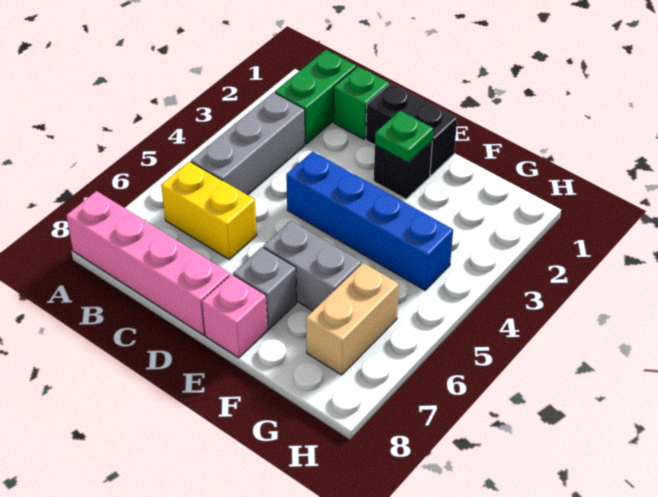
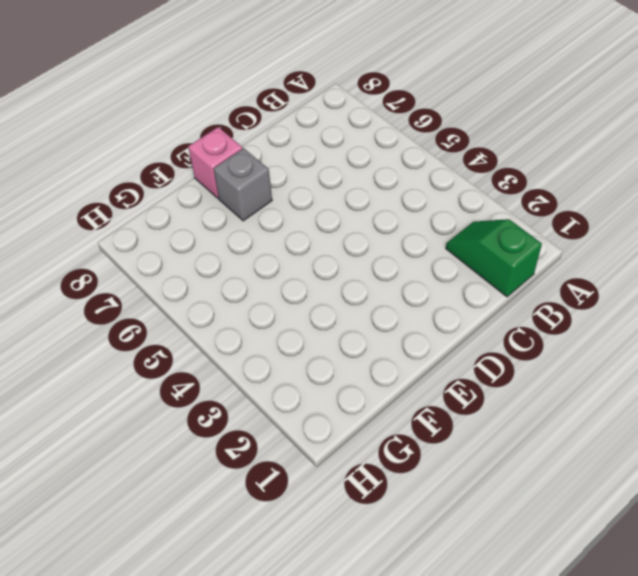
green slope B1:B2 level 1 top 1 -> green brick B1:B2 level 1
none -> pink brick A8:D8 level 1
none -> grey brick B3:B5 level 1
none -> yellow brick B6:C6 level 1

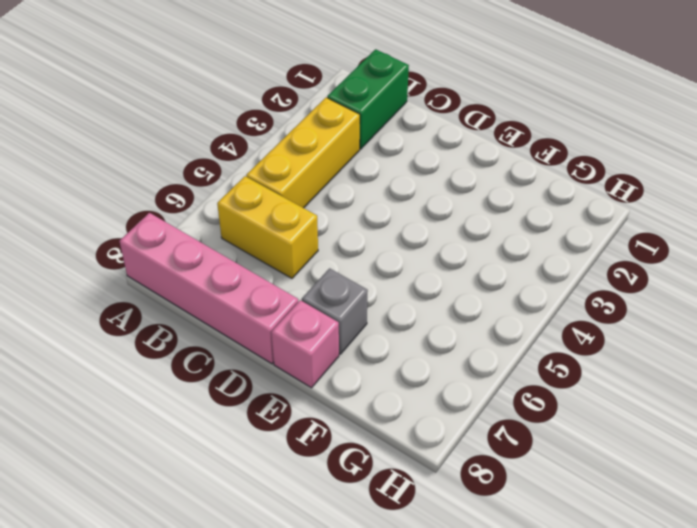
yellow brick B3:B5 level 1 -> grey brick B3:B5 level 1
none -> green brick C1 level 1
none -> black brick D1:E1 level 1
none -> blue brick D4:G4 level 1

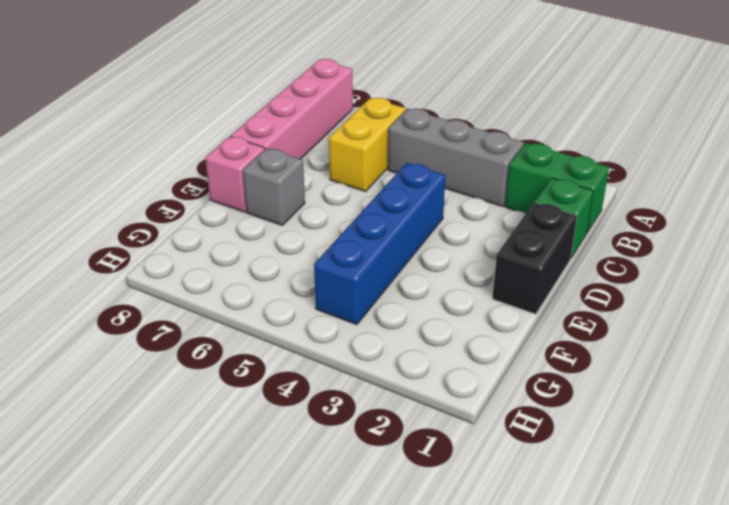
none -> black brick E2 level 1
none -> grey brick E6:F6 level 1
none -> tan brick G6:G7 level 1

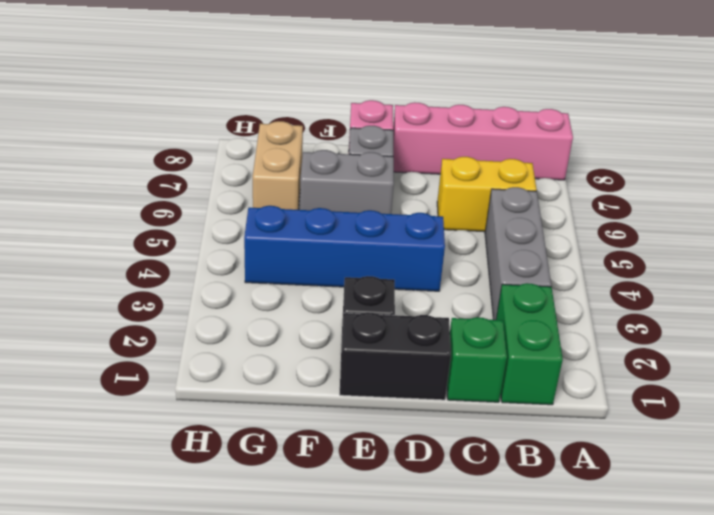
none -> green plate E2 level 2

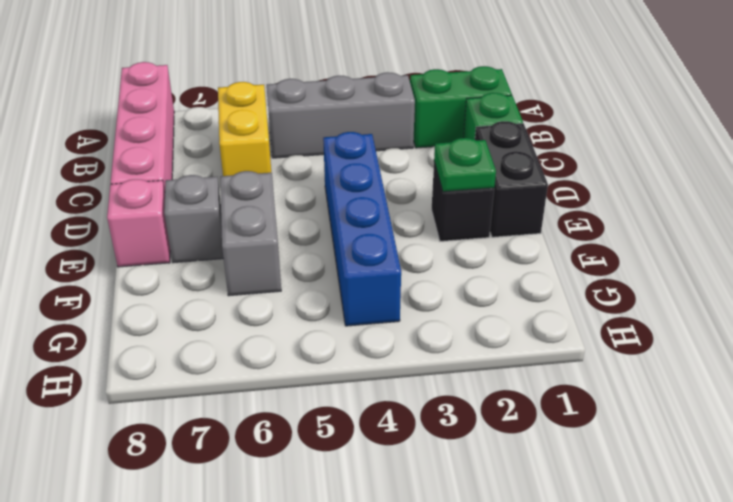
none -> tan brick G6:G7 level 1

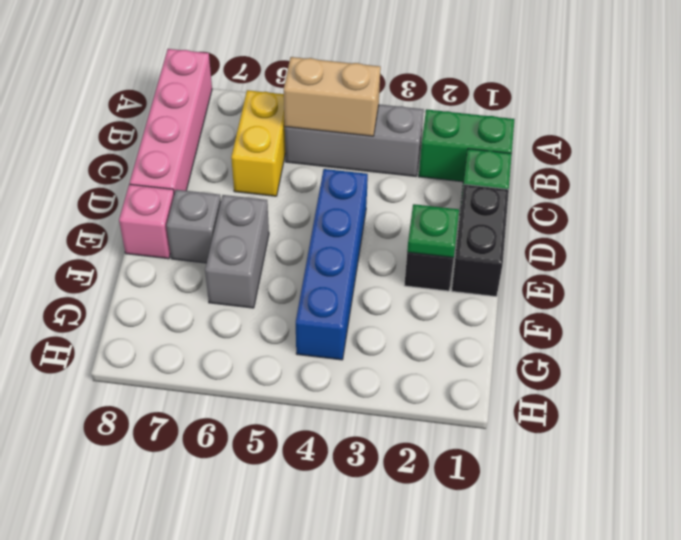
tan brick B4:B5 level 2 -> tan brick G6:G7 level 1

